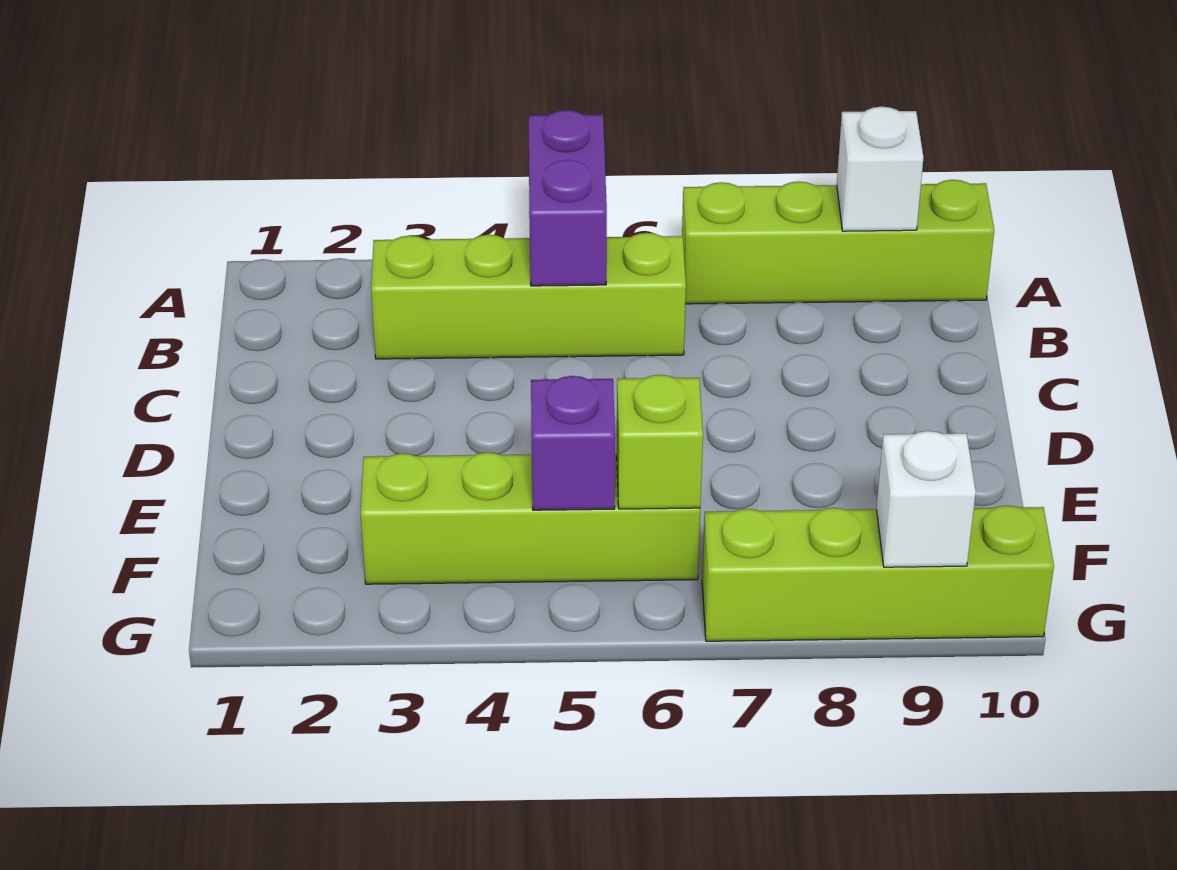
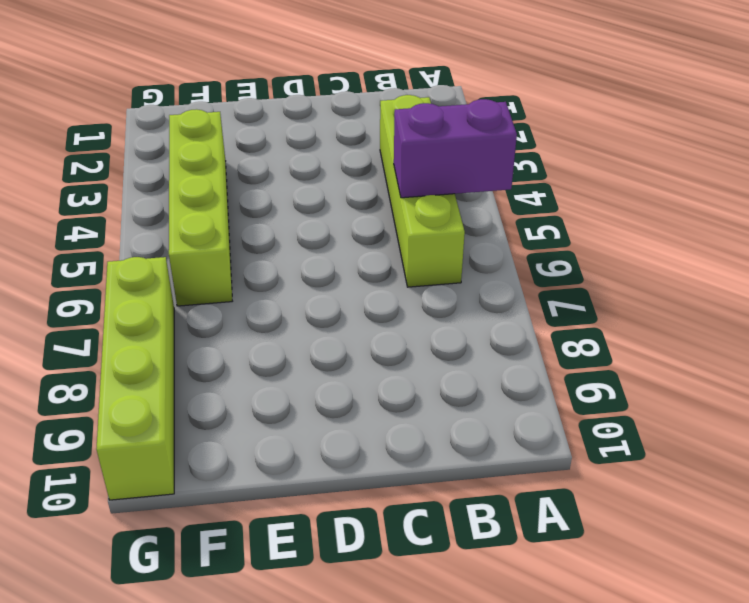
none -> lime brick A7:A10 level 1
none -> white brick A9 level 2

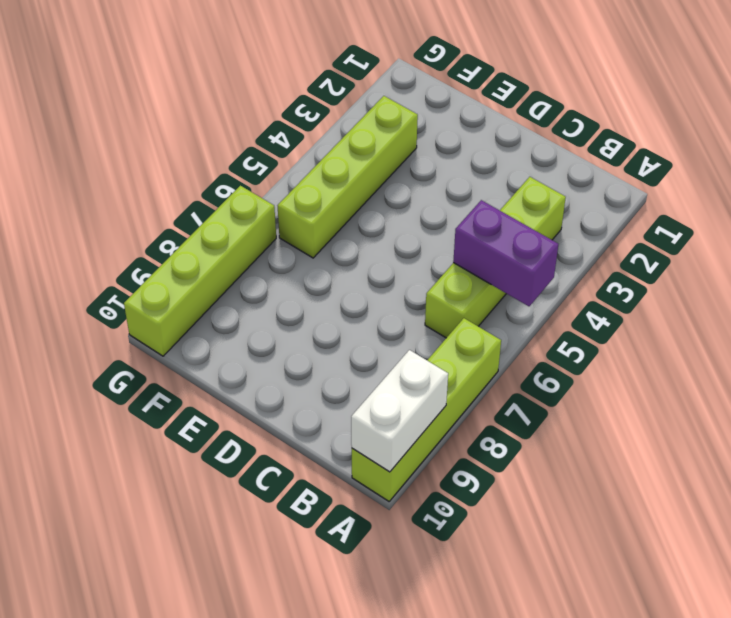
white brick A9:A10 level 2 -> white brick A9 level 2
none -> purple brick F5 level 2
none -> lime brick F6 level 2

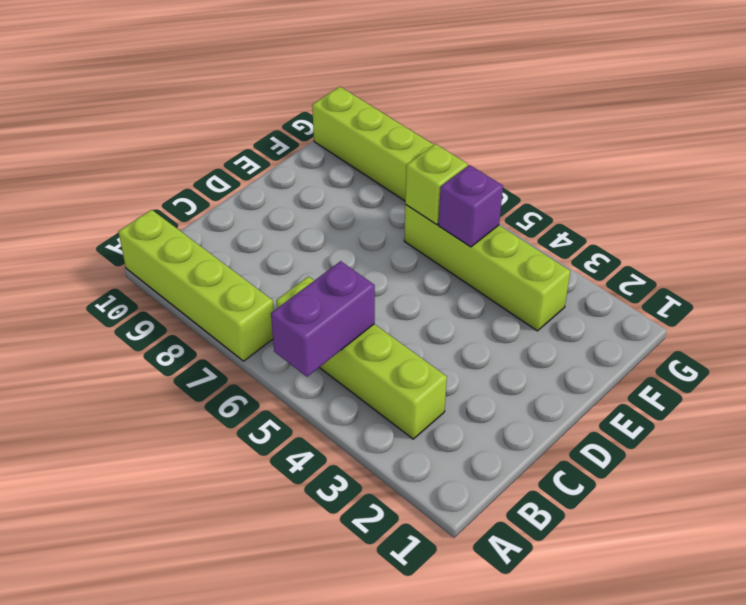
none -> white brick A9 level 2
none -> white brick G9 level 2

